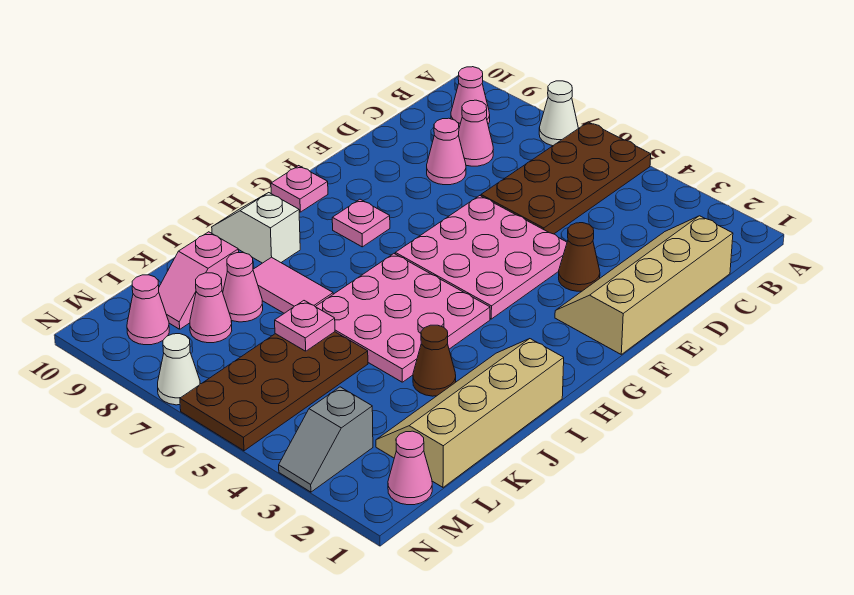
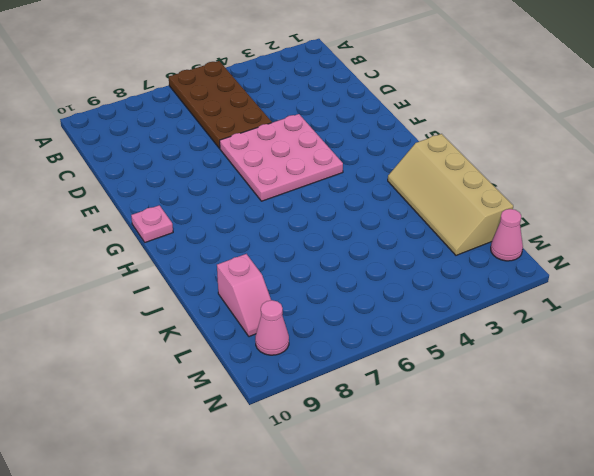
none -> white cone A7 level 1
none -> pink cone B9 level 1
none -> tan slope C1:F2 level 1 top 1

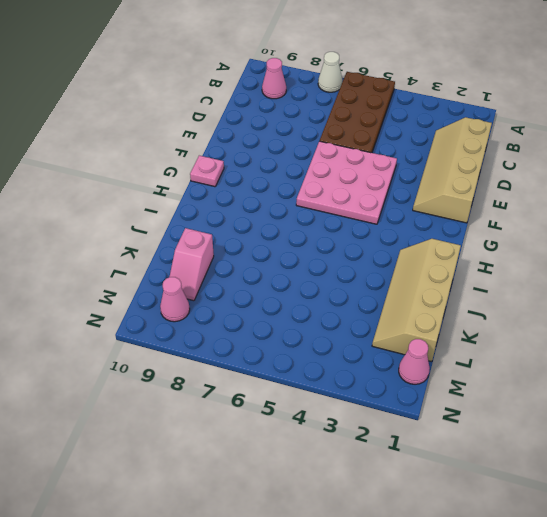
none -> pink cone C8 level 1
none -> pink cone D8 level 1
none -> brown cone E3 level 1

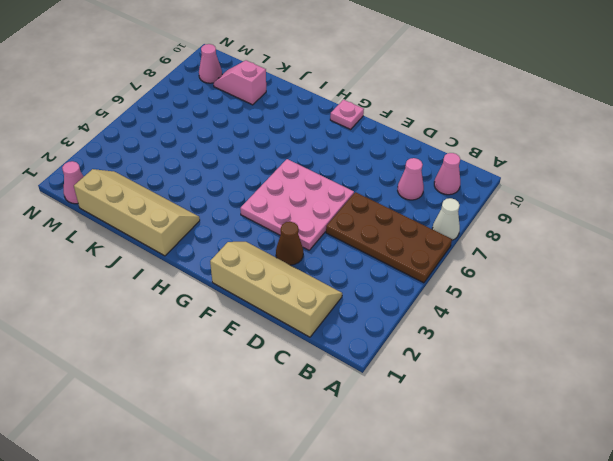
none -> pink cone D8 level 1
none -> pink plate G8 level 1
none -> pink plate H4:J6 level 1

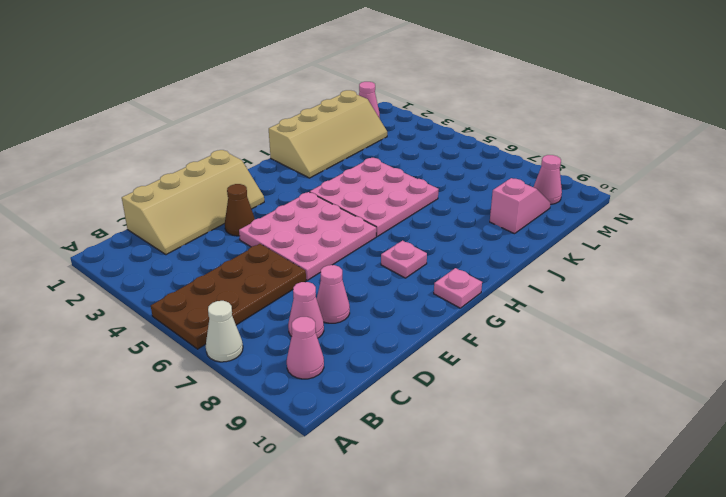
none -> white slope I9:I10 level 1 top 9
none -> brown cone J3 level 1
none -> pink tile J7:J8 level 1

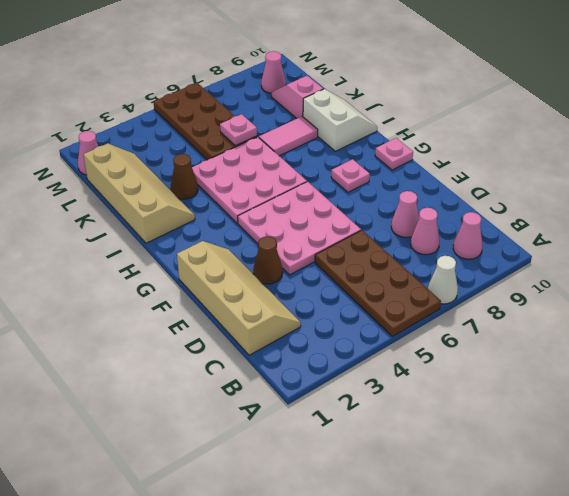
white slope I9:J10 level 1 top 9 -> white slope I9:I10 level 1 top 9
none -> pink cone K8 level 1
none -> pink cone L8 level 1
none -> grey slope M3:N3 level 1 top M

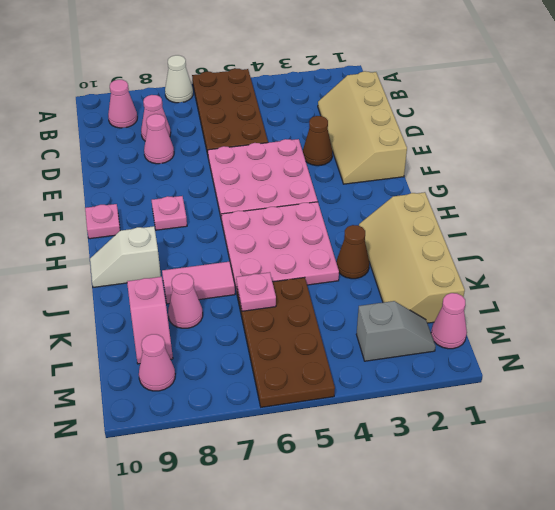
grey slope M2:M3 level 1 top 3 -> grey slope M3:N3 level 1 top M
none -> pink cone L8 level 1
none -> white cone N7 level 1

